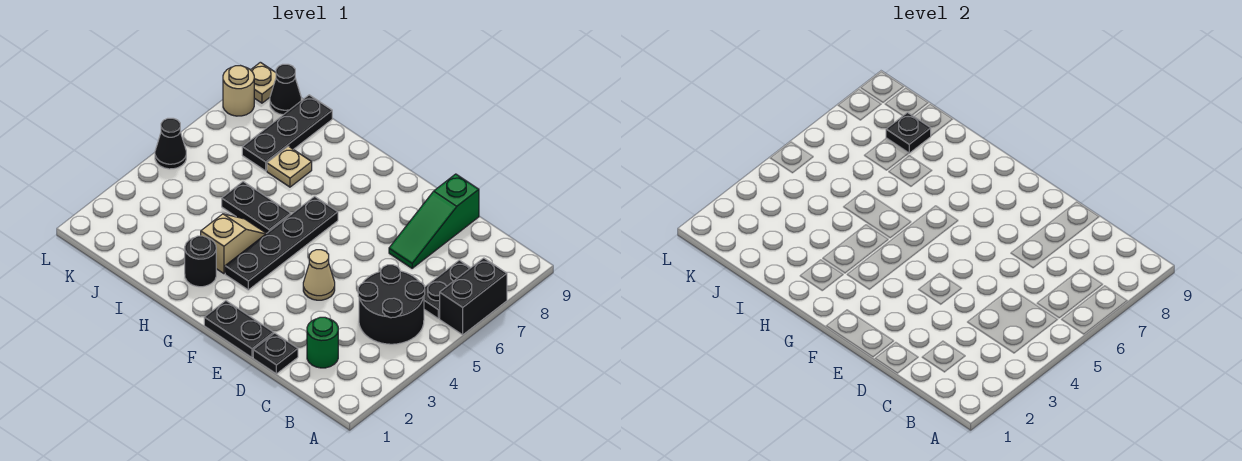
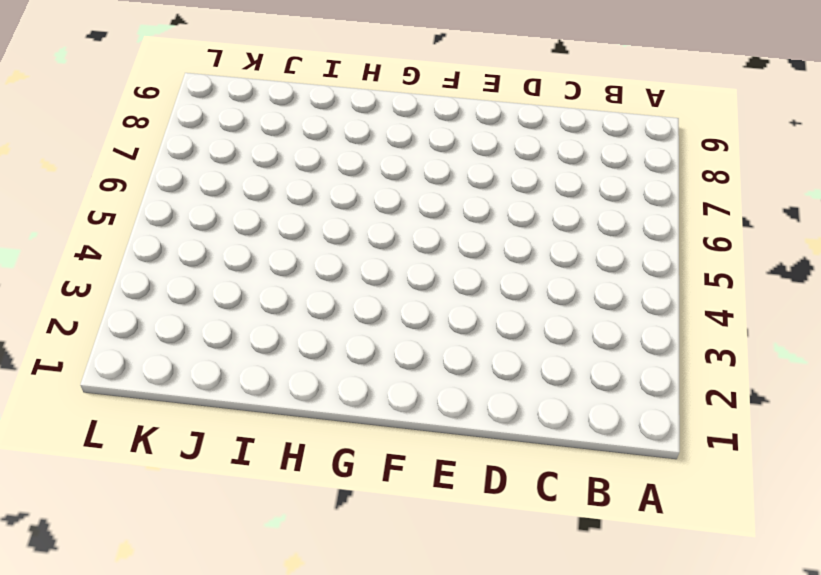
none -> black brick A6:A7 level 1
none -> black round brick B4:C5 level 1
none -> black plate B6:B7 level 1

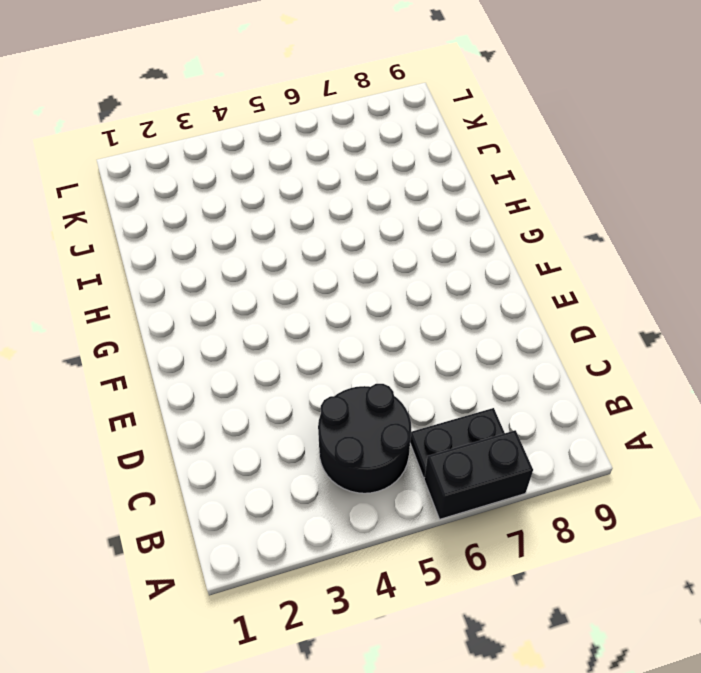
none -> green round brick C2 level 1
none -> black plate D1 level 1
none -> green slope D7:D9 level 1 top 9

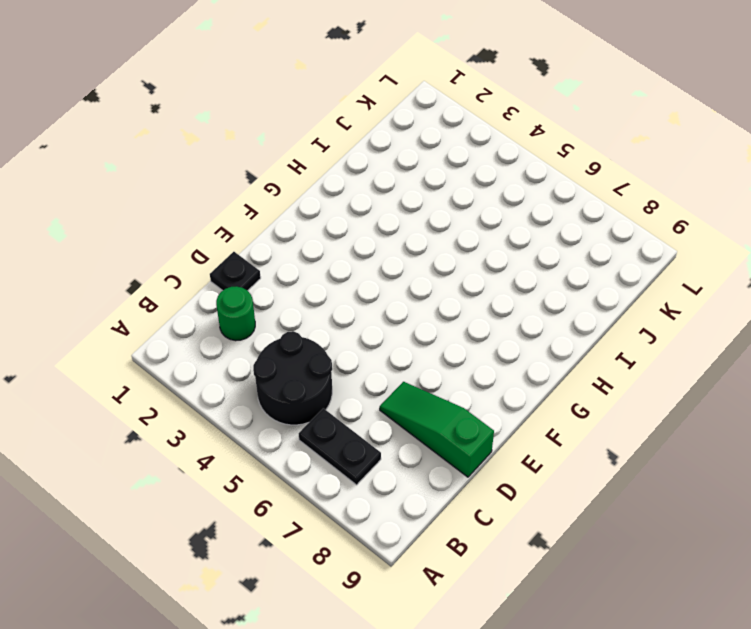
none -> black brick A6:A7 level 1
none -> black plate E1:F1 level 1
none -> tan cone E4 level 1

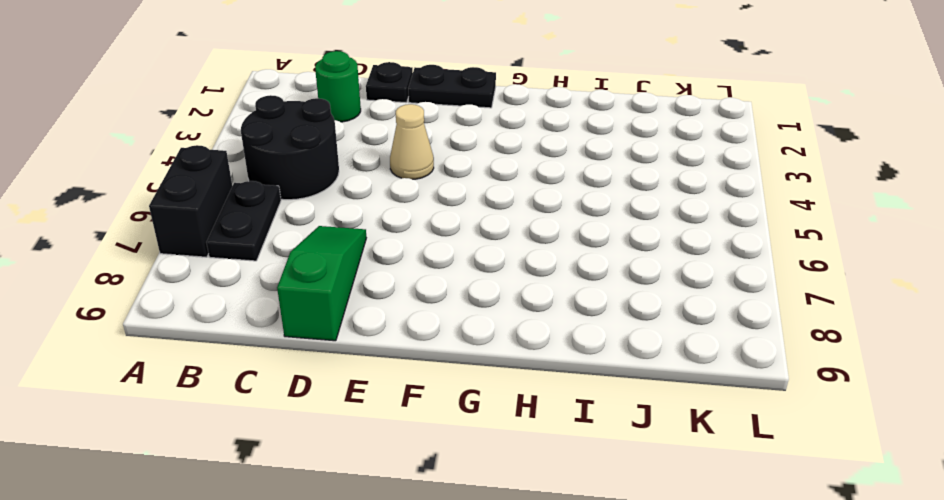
none -> black plate G3:G6 level 1
none -> black round brick H2 level 1
none -> tan slope H3:H4 level 1 top 3

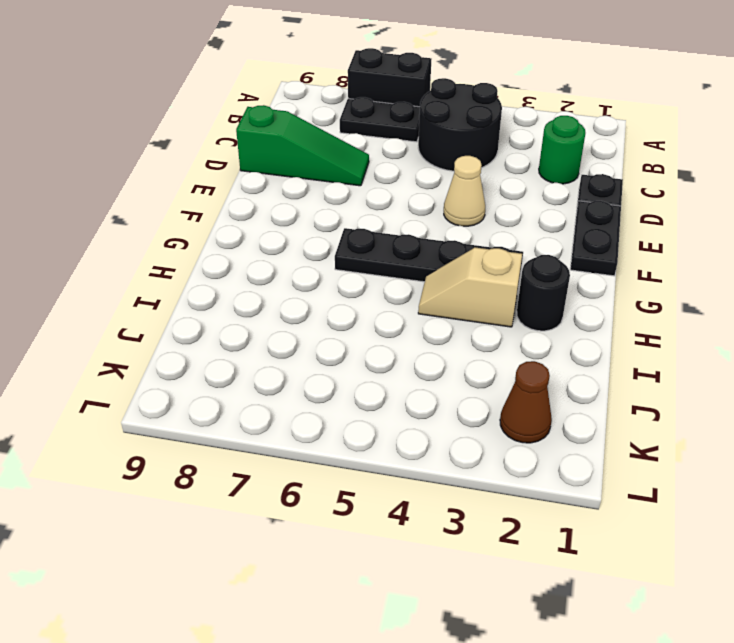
brown cone K2 level 1 -> none
none -> black plate H5:I5 level 1
none -> tan plate I7 level 1
none -> black plate J7:J9 level 1

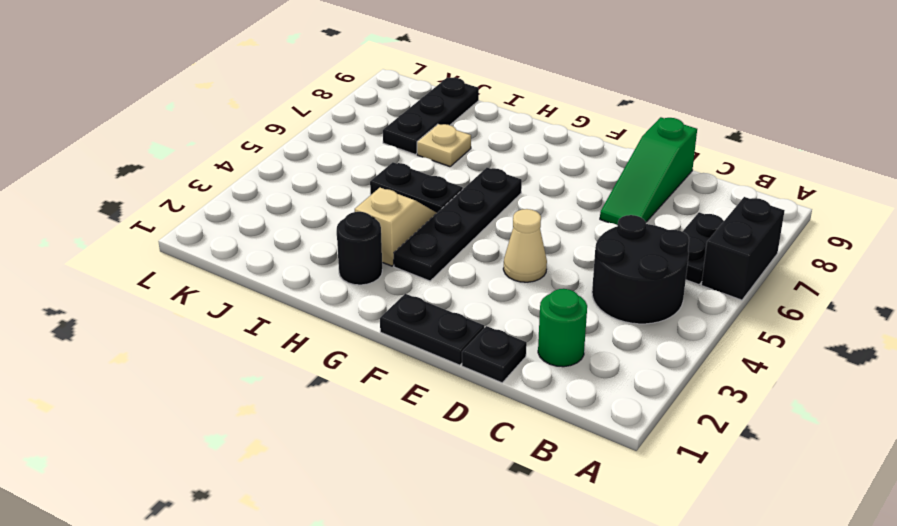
none -> black cone K9 level 1
none -> black cone L5 level 1
none -> tan round brick L8 level 1

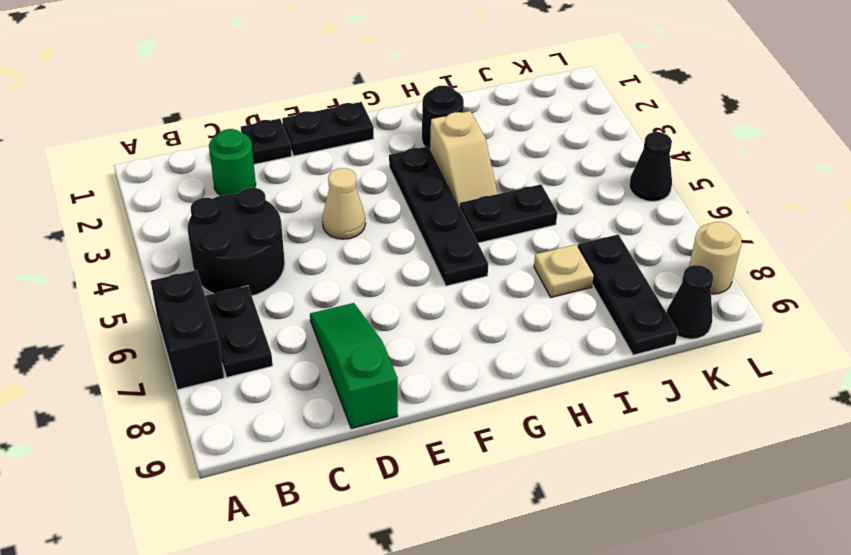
none -> tan plate L9 level 1
none -> black plate J8 level 2

